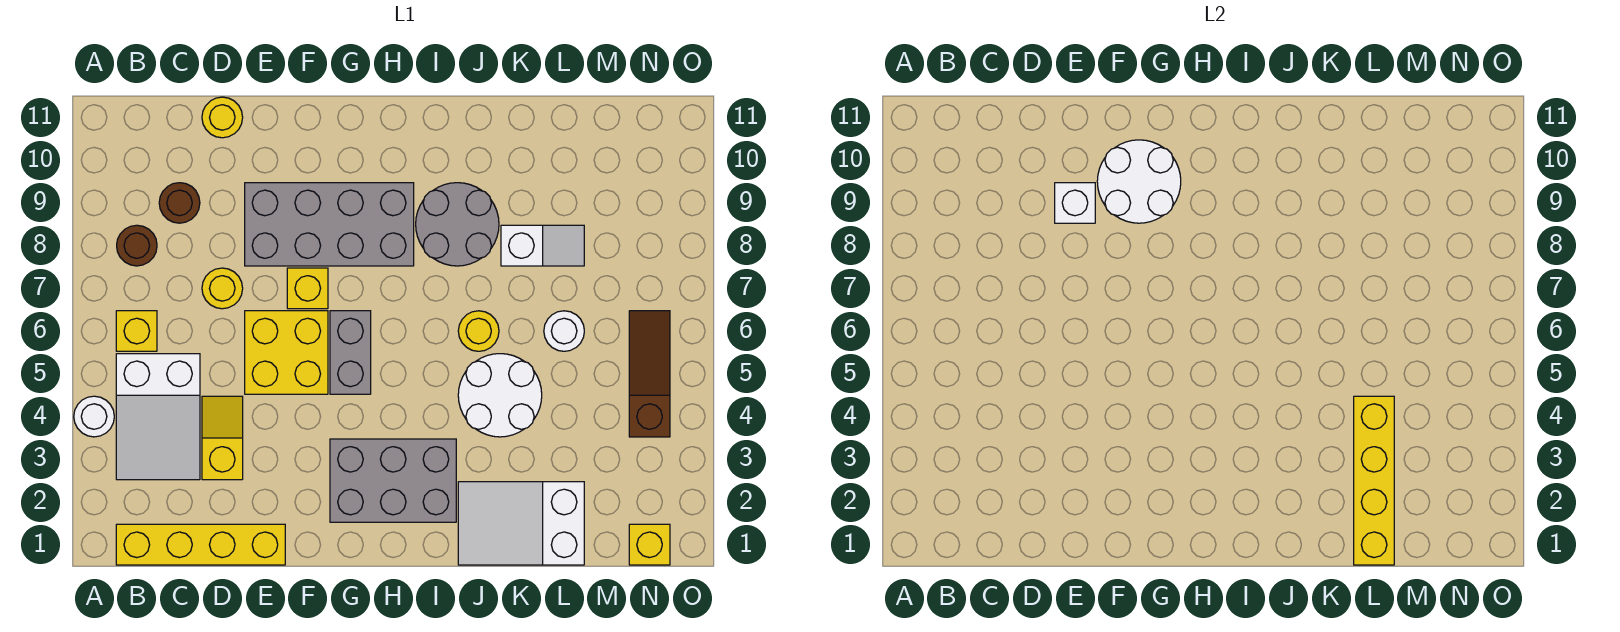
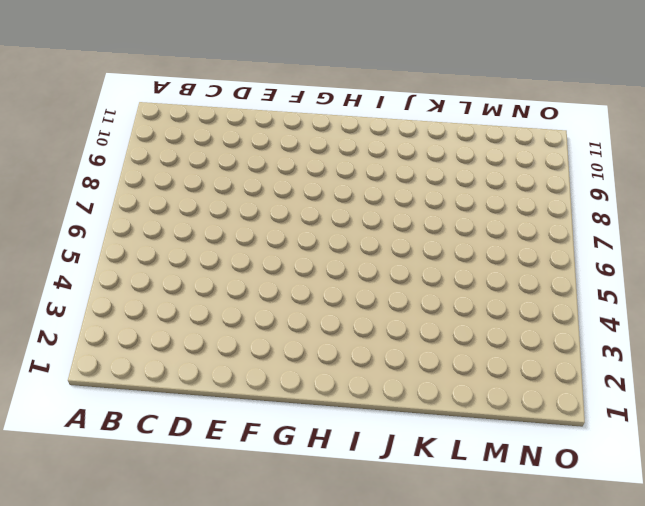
none -> white round brick A4 level 1
none -> yellow brick B1:E1 level 1
none -> white slope B3:C5 level 1 top 5

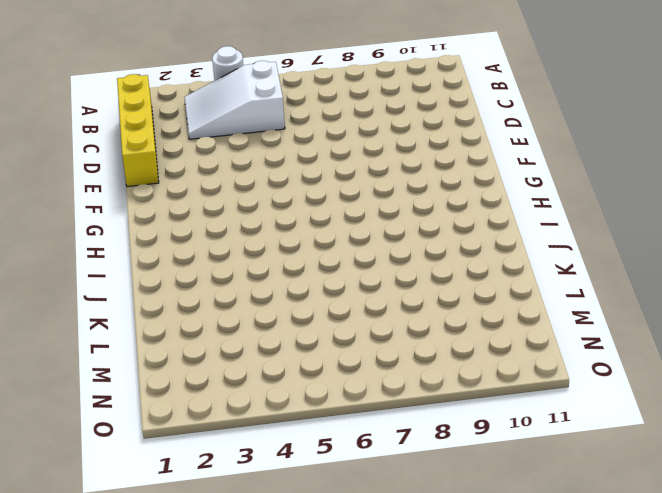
none -> yellow brick B6 level 1
none -> brown round brick B8 level 1
none -> brown round brick C9 level 1

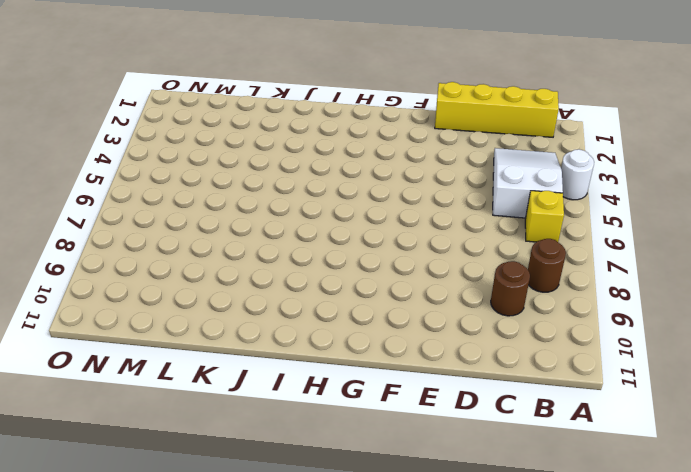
none -> yellow slope D3:D4 level 1 top 3
none -> yellow round brick D7 level 1
none -> yellow round brick D11 level 1

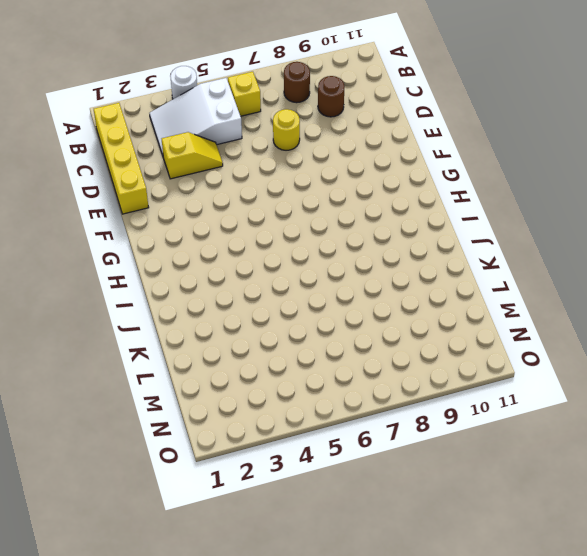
none -> yellow round brick D11 level 1
none -> yellow brick E5:F6 level 1
none -> grey brick E8:H9 level 1

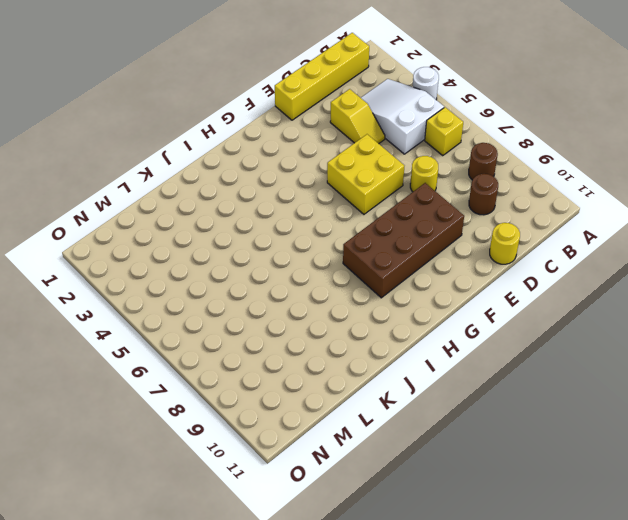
brown brick E8:H9 level 1 -> grey brick E8:H9 level 1
none -> yellow brick F7 level 1
none -> grey brick G2:I3 level 1
none -> grey brick G5:G6 level 1

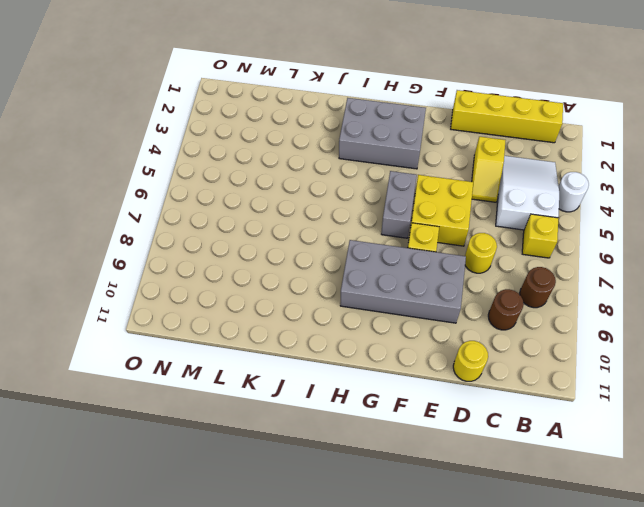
none -> grey round brick I8:J9 level 1
none -> white slope J1:L2 level 1 top L
none -> white round brick J4:K5 level 1

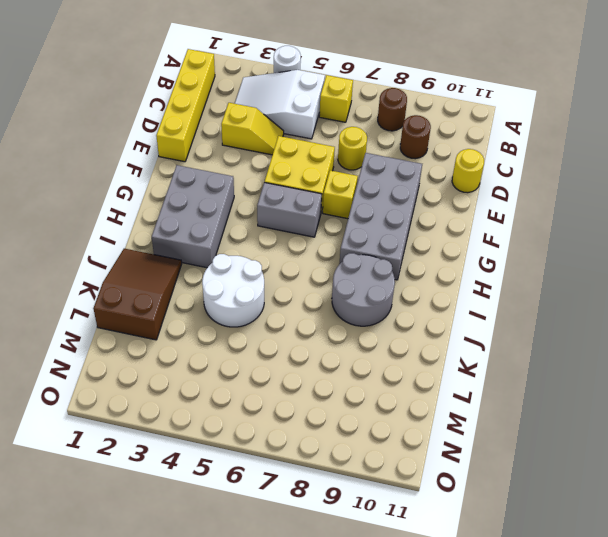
brown slope J1:L2 level 1 top L -> white slope J1:L2 level 1 top L
none -> yellow round brick J6 level 1
none -> white slope K8:L8 level 1 top K
none -> white round brick L6 level 1

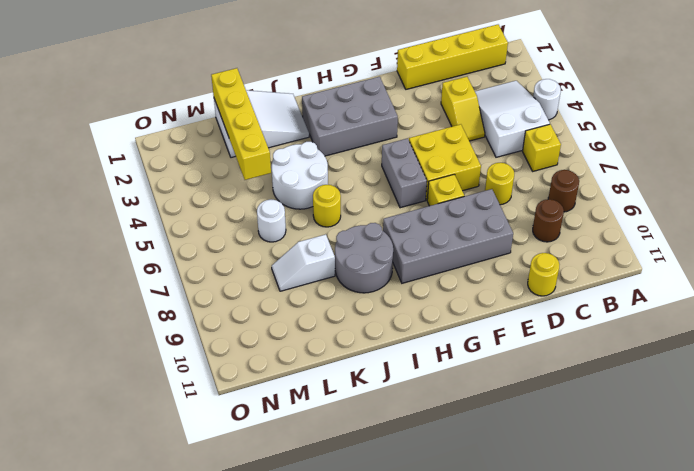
none -> yellow brick N1 level 1
none -> brown slope N4:N6 level 1 top 4
none -> white brick E9 level 2

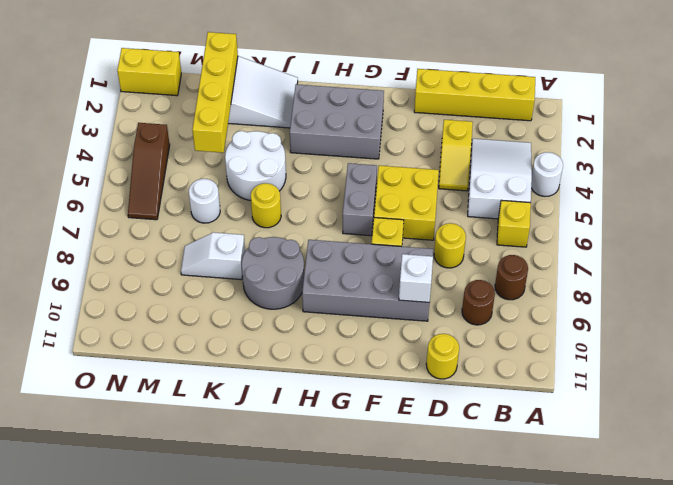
yellow brick N1:O1 level 1 -> yellow brick N1 level 1
none -> white round brick F9:G10 level 2

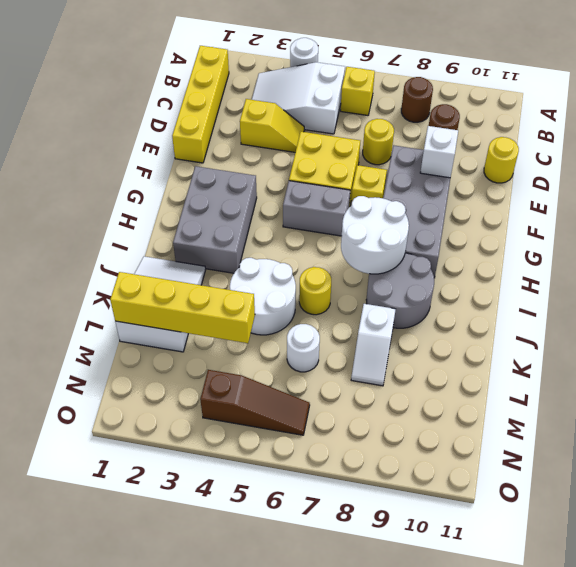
white round brick H7:I8 level 2 -> white round brick F9:G10 level 2
none -> yellow brick N1 level 1

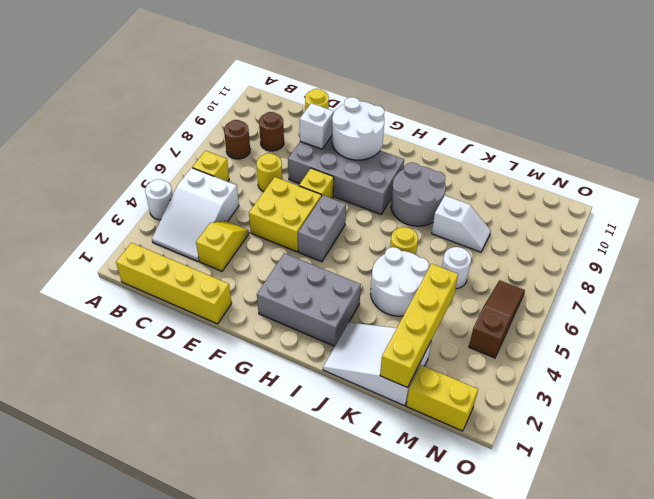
yellow brick M1:N1 level 1 -> yellow brick N1 level 1

